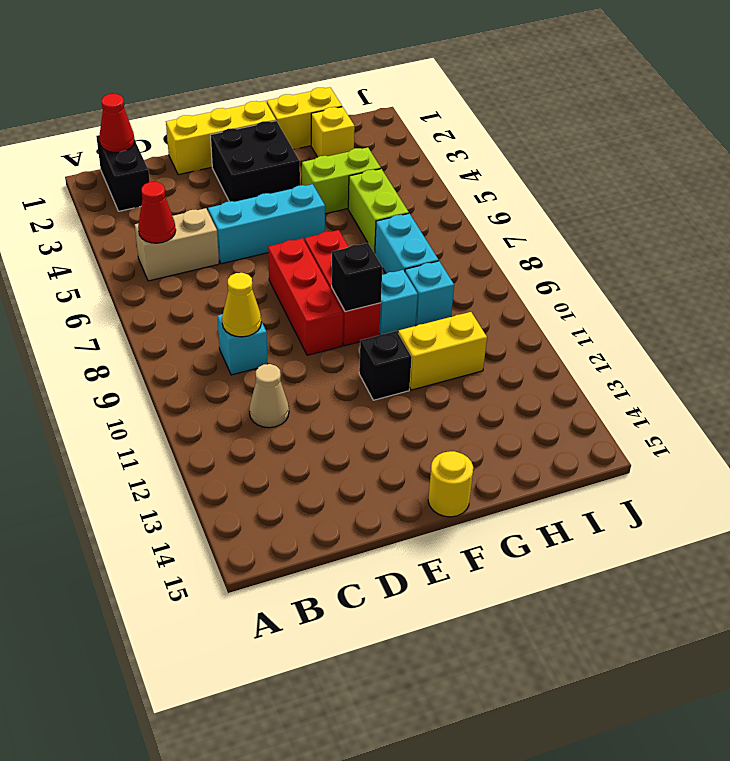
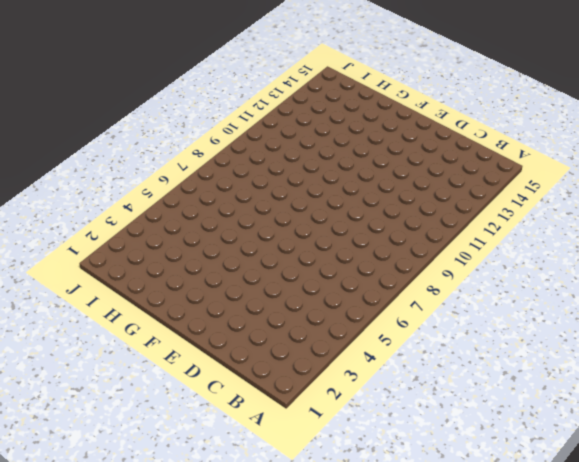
none -> black brick B1:B2 level 1
none -> tan brick B5:C5 level 1
none -> cyan brick C9 level 1

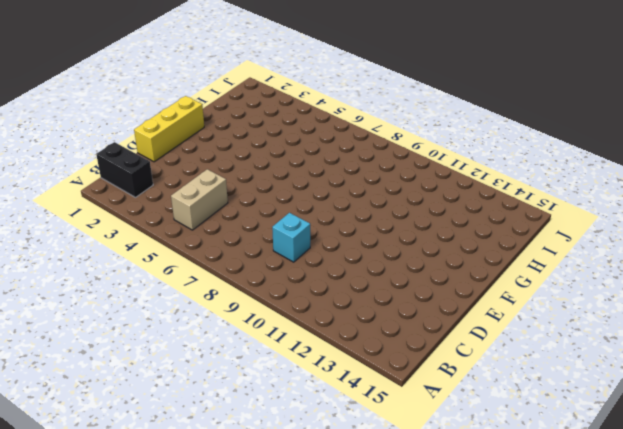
none -> tan cone C11 level 1
none -> cyan brick D5:F5 level 1
none -> black brick E2:F3 level 1

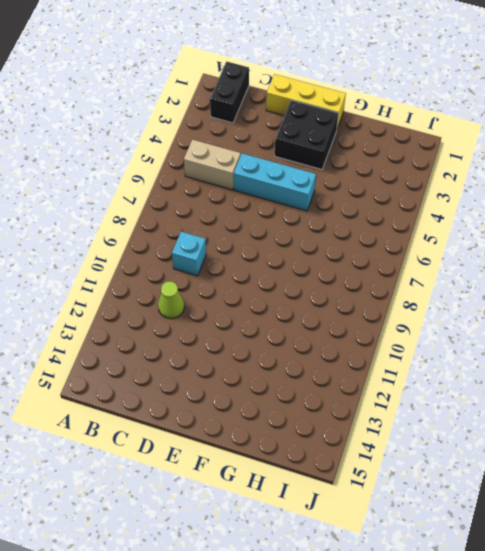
lime cone C11 level 1 -> tan cone C11 level 1
none -> red brick E7:E9 level 1
none -> red brick F7:F9 level 1
none -> black brick F11 level 1

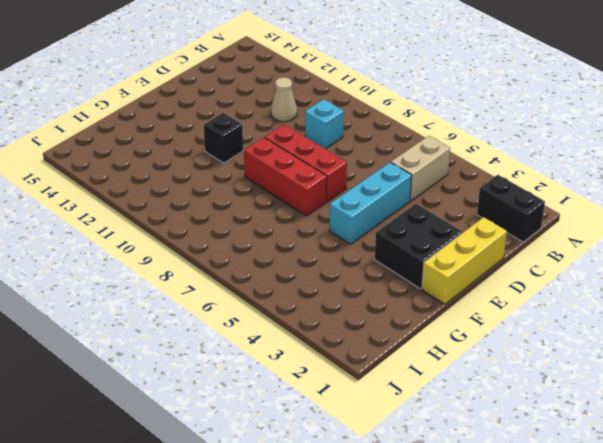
none -> yellow round brick F15 level 1
none -> yellow brick G1:H1 level 1
none -> lime brick G4:H4 level 1

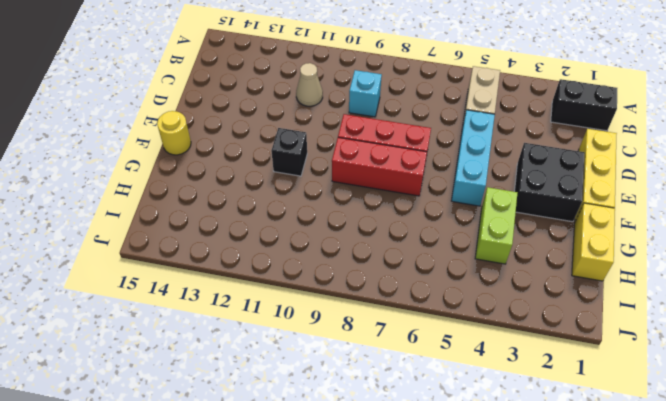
none -> cyan brick G9 level 1
none -> yellow brick G11:H11 level 1
none -> yellow brick H2 level 1

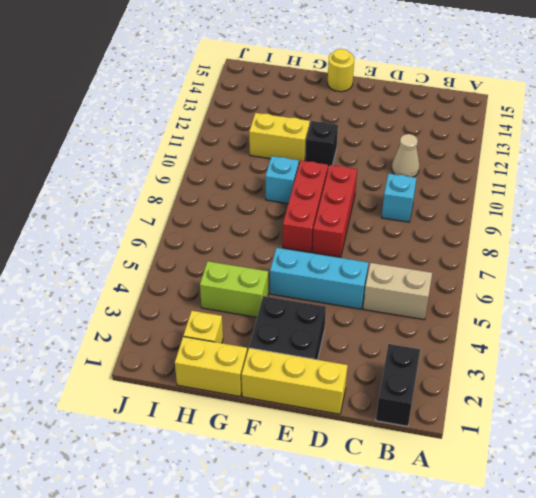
none -> lime brick H5:H6 level 1
none -> cyan brick H7:H8 level 1
none -> cyan brick H9 level 1

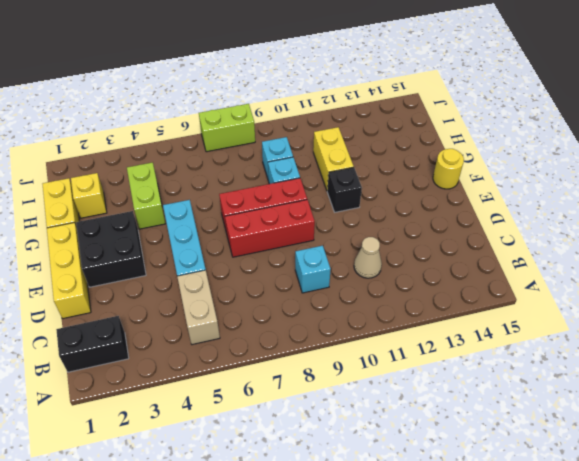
lime brick J7:J8 level 1 -> lime brick H5:H6 level 1
none -> cyan brick H7:H8 level 1
none -> red cone B1 level 2
none -> red cone B5 level 2

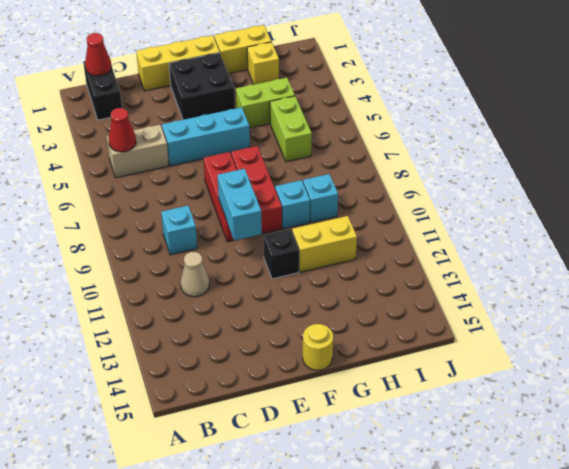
cyan brick E9:E10 level 2 -> cyan brick H7:H8 level 1
none -> yellow cone C9 level 2
none -> black brick F9 level 2

